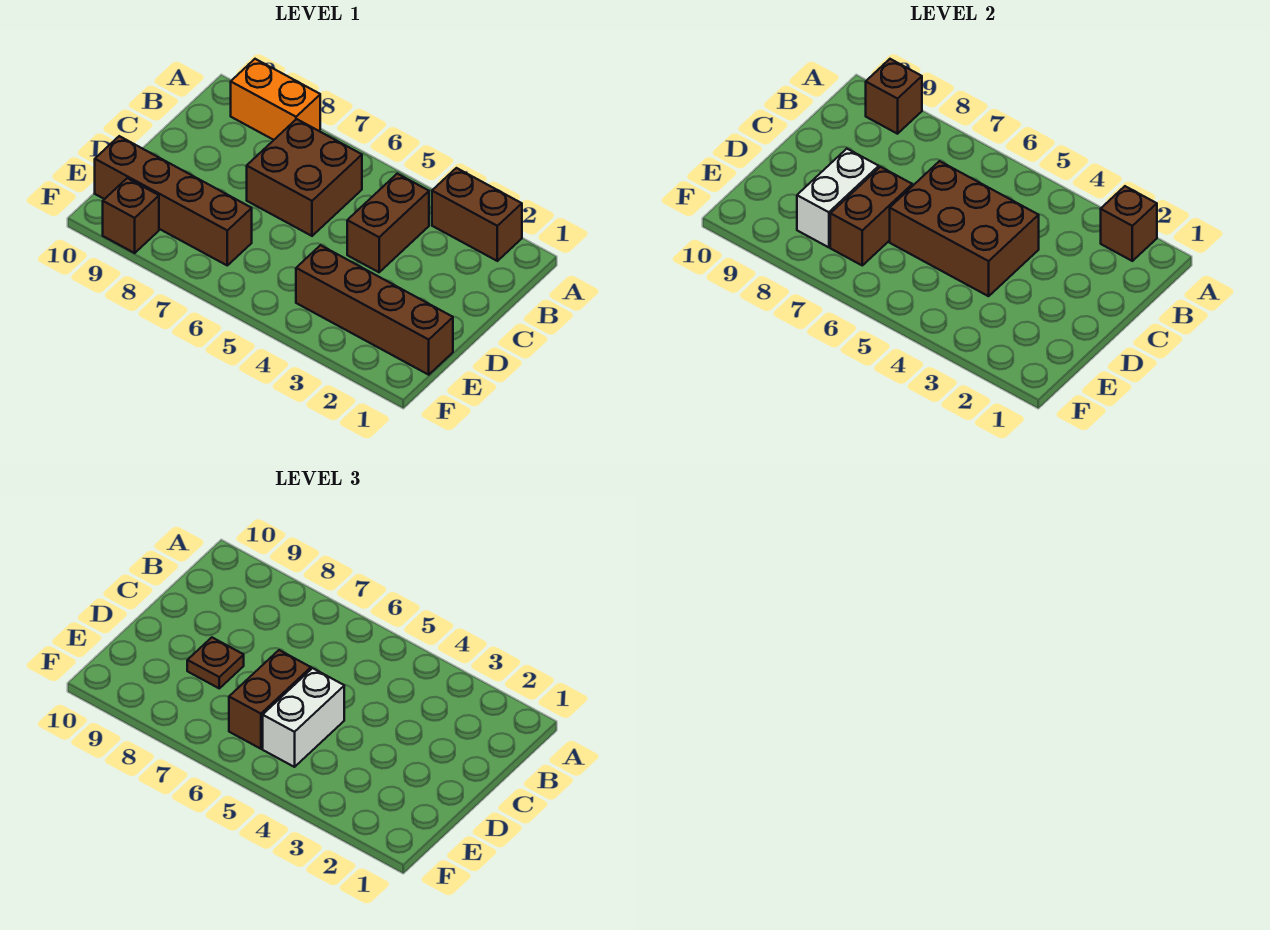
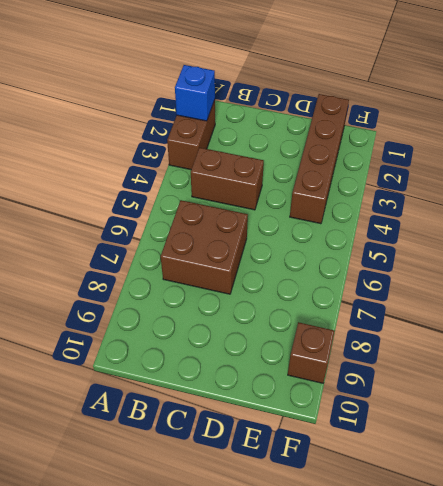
blue brick A2 level 2 -> brown brick A2 level 2
none -> orange brick A8:A9 level 1
none -> brown brick E7:E10 level 1
none -> brown brick A9 level 2

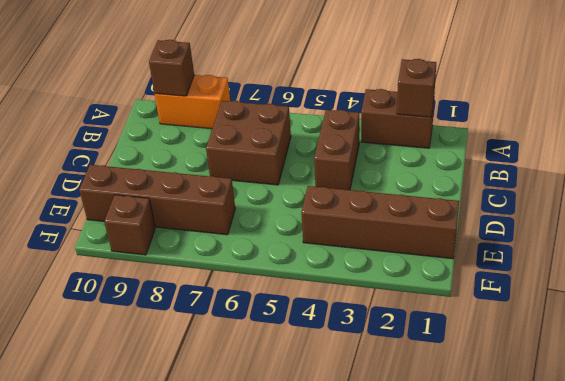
none -> brown brick C4:D6 level 2
none -> brown brick D7:E7 level 2
none -> white brick D8:E8 level 2

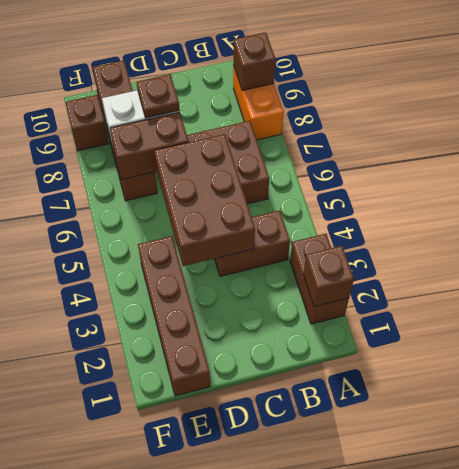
none -> white brick D5:E5 level 3
none -> brown brick D6:E6 level 3

